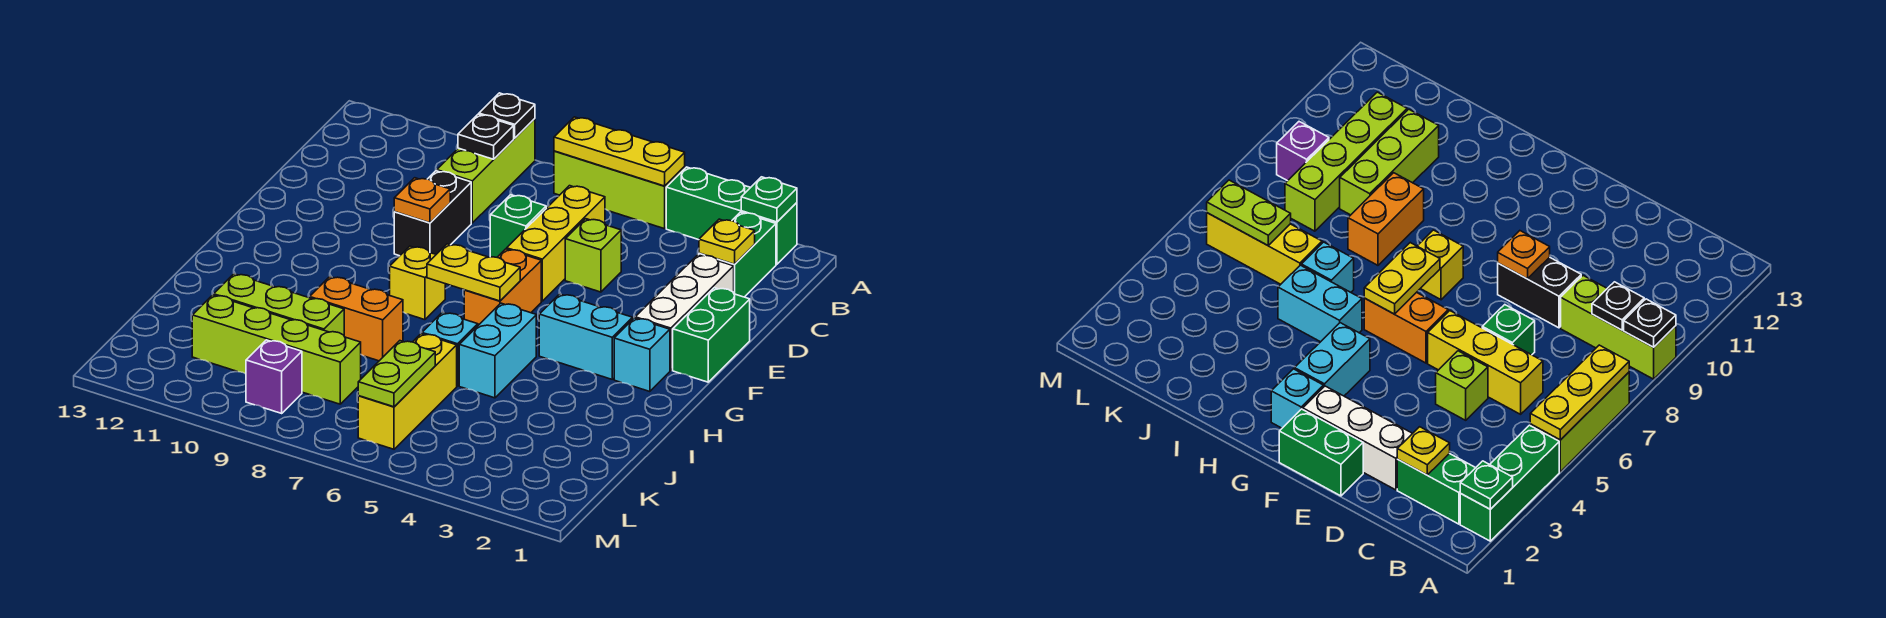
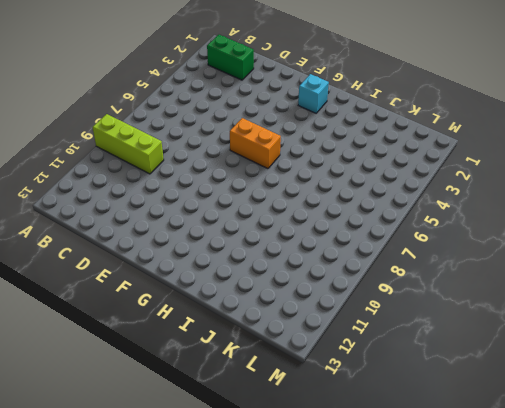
none -> green brick A2:A4 level 1
none -> lime brick A5:A7 level 1
none -> yellow brick C6:E6 level 1

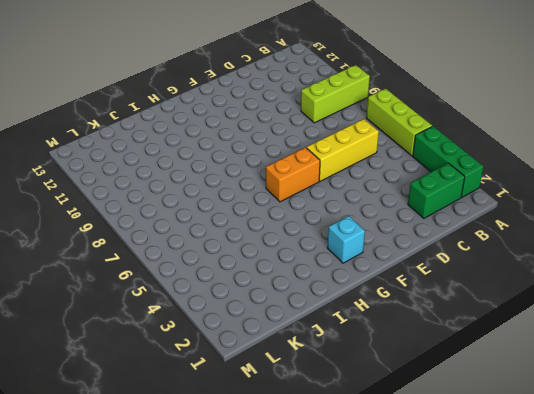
none -> white brick D2:F2 level 1
none -> lime brick D5 level 1
none -> green brick D7 level 1

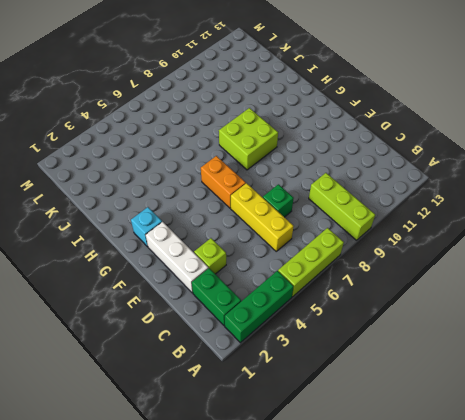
lime brick D3 level 1 -> lime brick D5 level 1
lime brick G8:H9 level 1 -> yellow brick G8 level 1
none -> black brick D9:E9 level 1
none -> green brick E1:F1 level 1
none -> cyan brick G3:G4 level 1

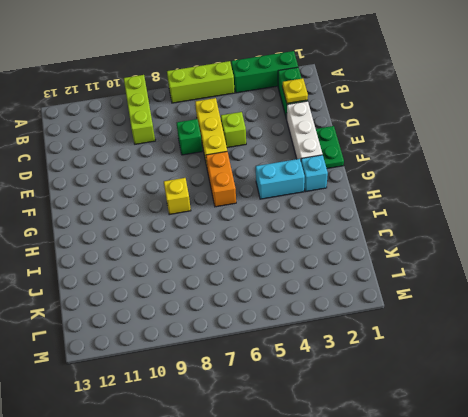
green plate E1:F1 level 1 -> green brick E1:F1 level 1
none -> black brick D9:E9 level 1
none -> cyan brick H5:I5 level 1
none -> cyan brick I6 level 1

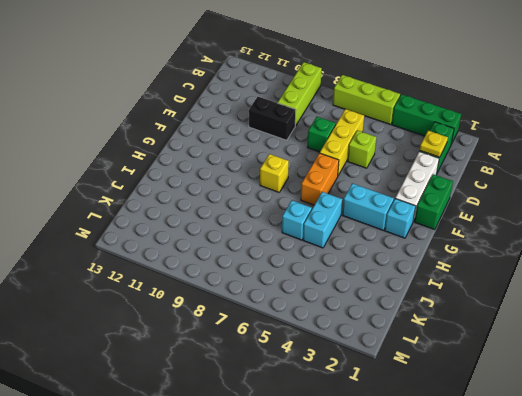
black brick D9:D10 level 1 -> black brick D9:E9 level 1
none -> orange brick I8:I9 level 1
none -> yellow brick J6:L6 level 1
none -> lime brick J9:J11 level 1

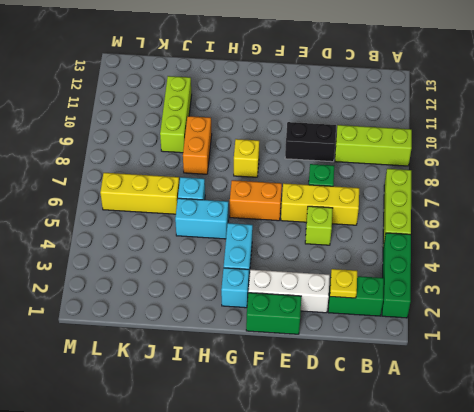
none -> lime brick K8:K11 level 1
none -> purple brick L9 level 1
none -> green plate A2 level 2

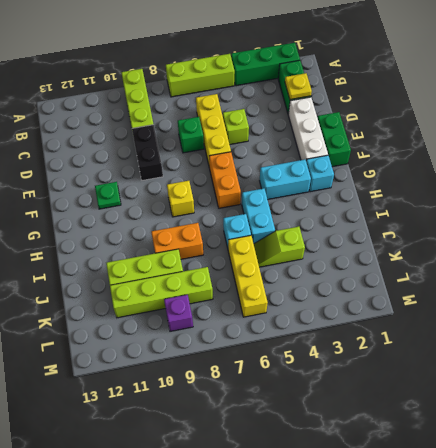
green plate F11 level 1 -> green plate A2 level 2
lime slope J4:J5 level 1 top 4 -> none
none -> yellow plate A5:A7 level 2
none -> black plate A9 level 2
none -> black plate B9 level 2

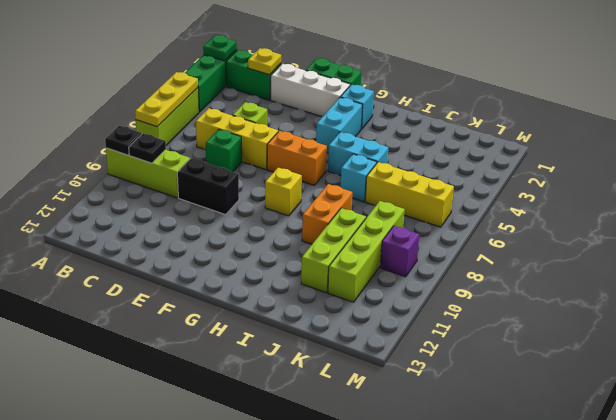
none -> orange plate E9 level 2
none -> yellow plate G6:G7 level 2
none -> lime plate K6:L6 level 2

